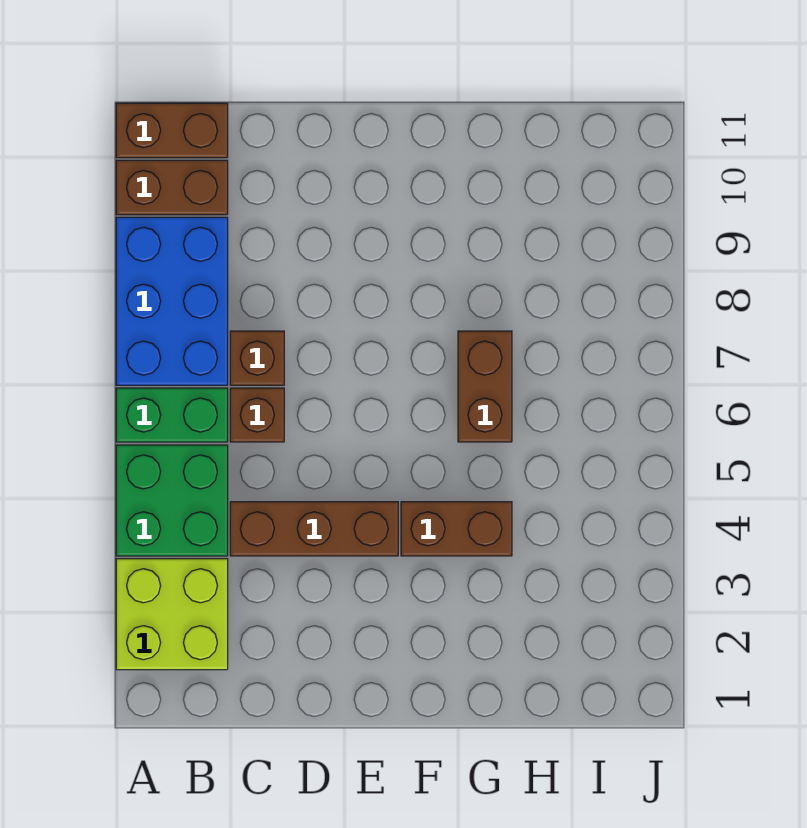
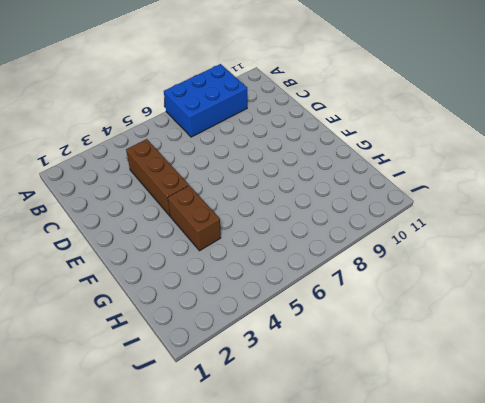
none -> lime brick A2:B3 level 1
none -> green brick A4:B5 level 1

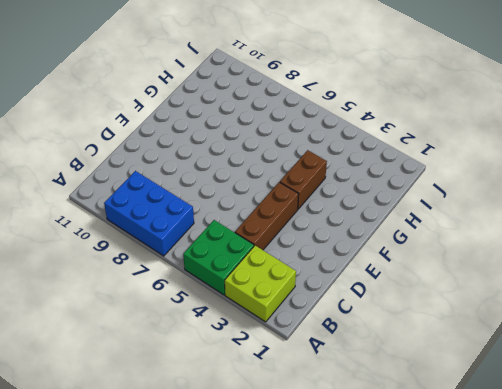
none -> green brick A6:B6 level 1
none -> brown brick A10:B10 level 1

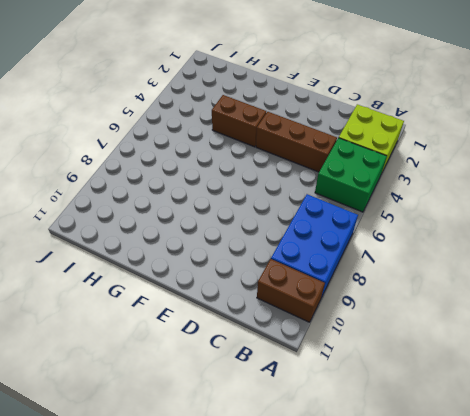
none -> green brick A6:B6 level 1
none -> brown brick A11:B11 level 1

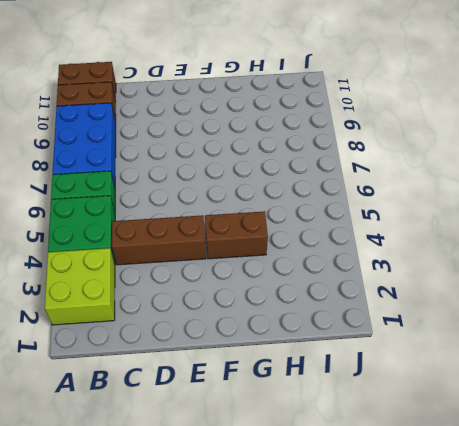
none -> brown brick C6 level 1
none -> brown brick C7 level 1

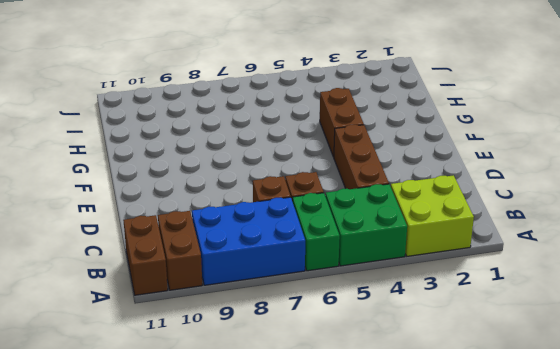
none -> brown brick G6:G7 level 1

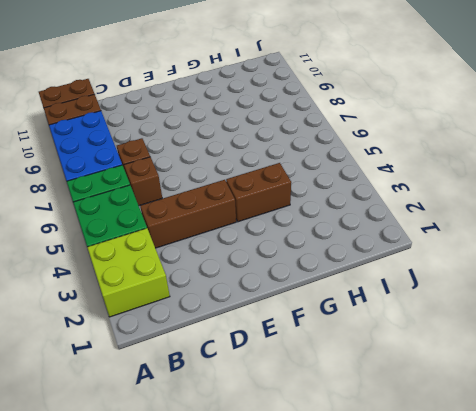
none -> brown brick G6:G7 level 1

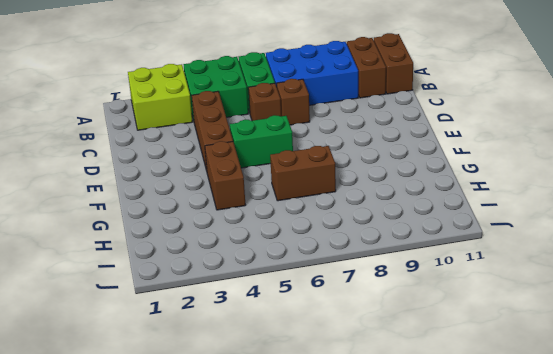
green brick E5:E6 level 1 -> none

